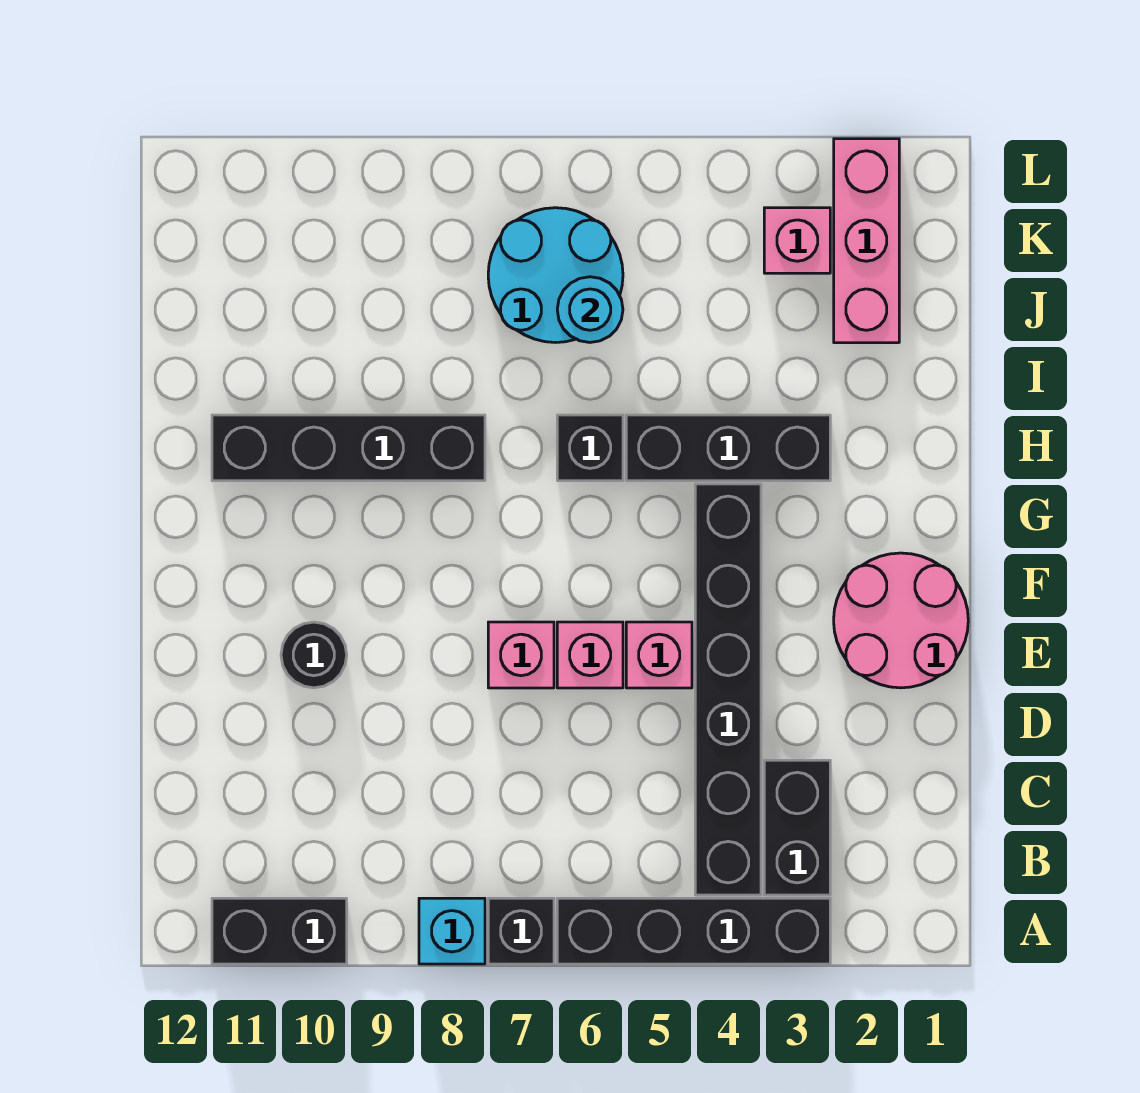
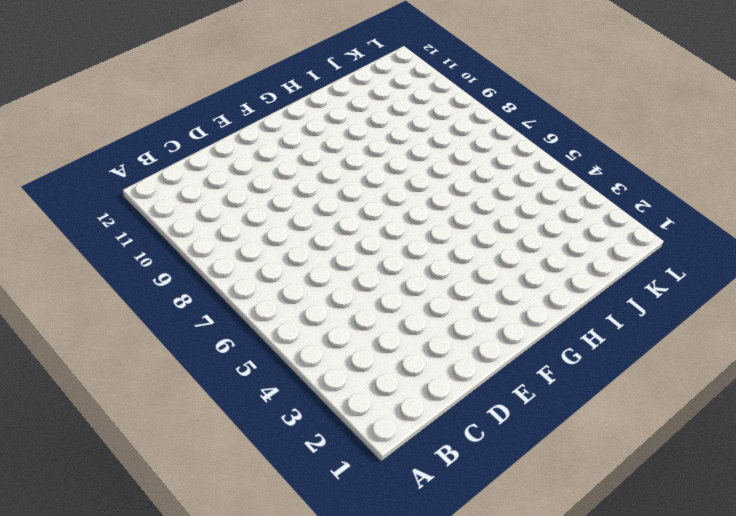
none -> black brick A3:A6 level 1
none -> black brick A7 level 1
none -> cyan brick A8 level 1

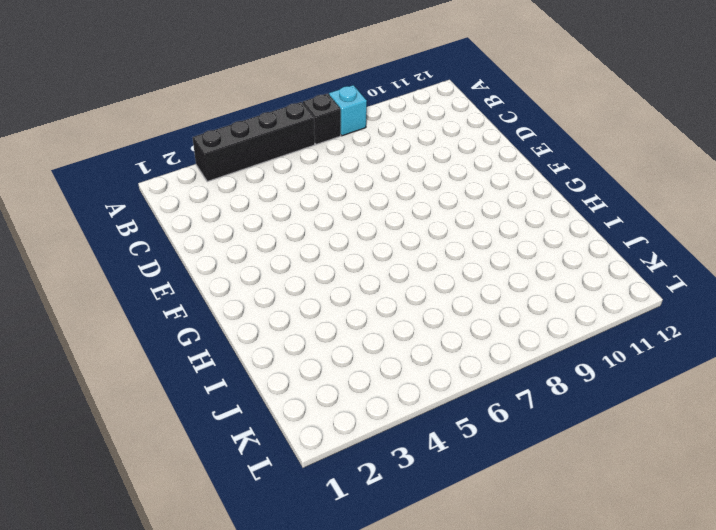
none -> black brick A10:A11 level 1
none -> black brick B3:C3 level 1
none -> black brick B4:G4 level 1

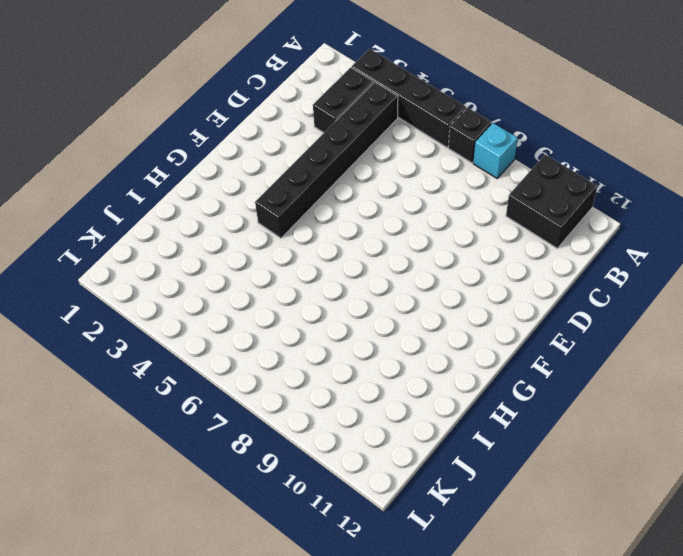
black brick A10:B11 level 1 -> black brick A10:A11 level 1
none -> pink round brick E1:F2 level 1
none -> pink brick E5 level 1
none -> pink brick E6 level 1

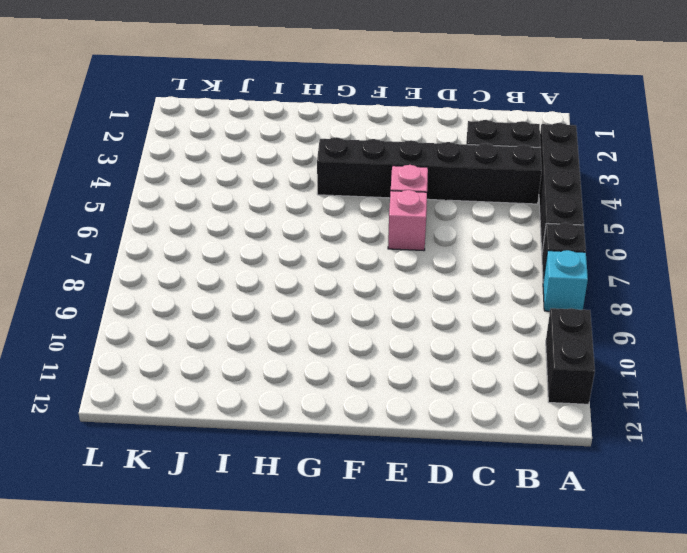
none -> pink round brick E1:F2 level 1
none -> pink brick E7 level 1
none -> black round brick E10 level 1

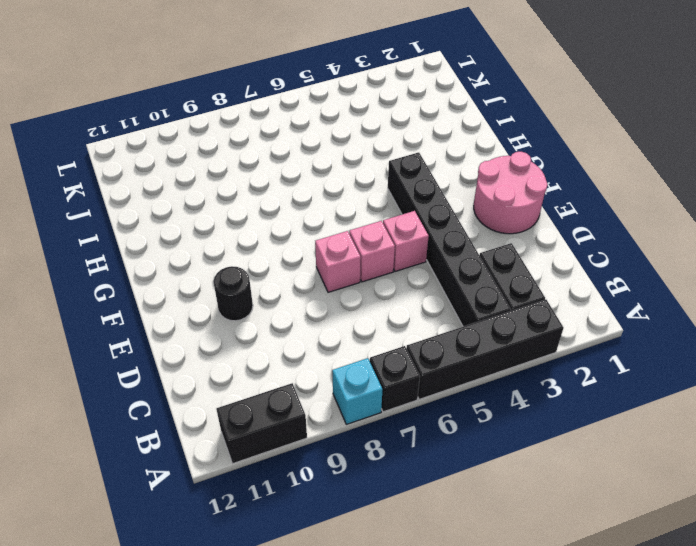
none -> black brick H3:H5 level 1
none -> black brick H6 level 1
none -> black brick H8:H11 level 1

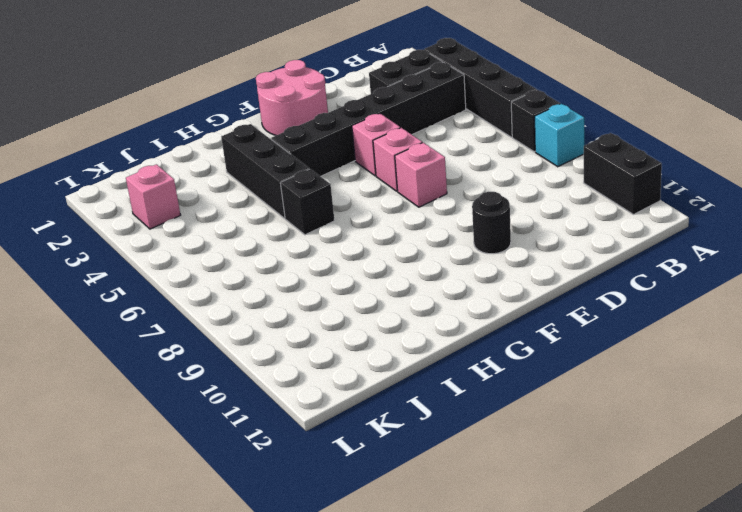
none -> black brick H8:H11 level 1
none -> pink brick J2:L2 level 1
none -> cyan round brick J6:K7 level 1

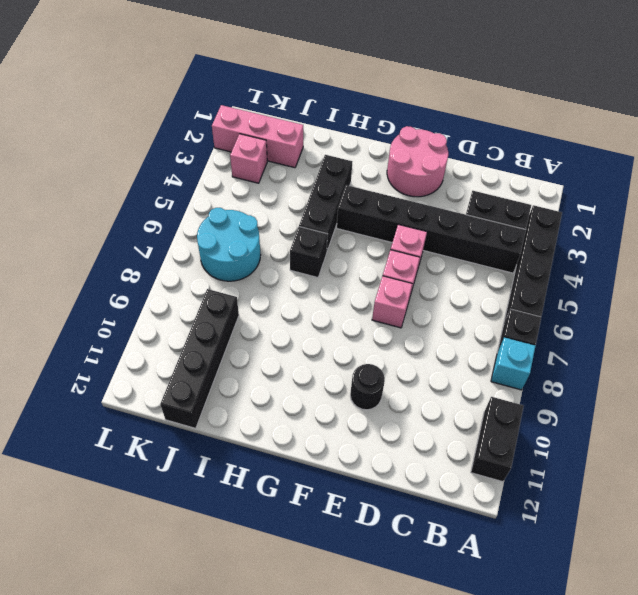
black brick J9:J12 level 1 -> black brick H8:H11 level 1
none -> cyan round brick J6 level 2

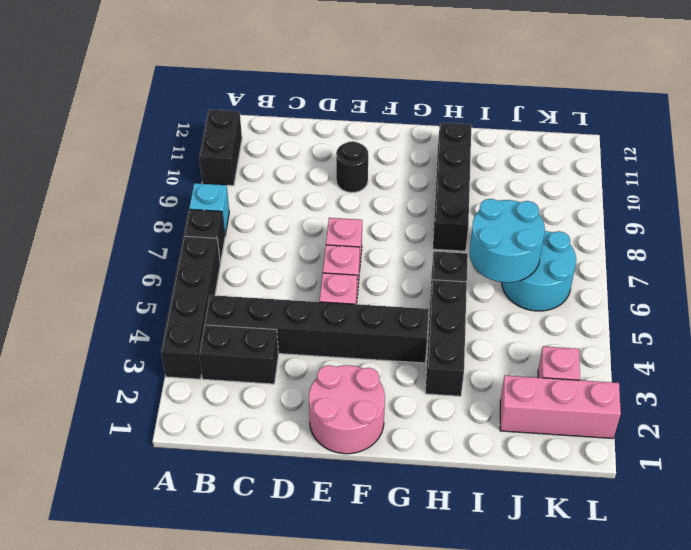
cyan round brick I6:J7 level 2 -> cyan round brick J6 level 2

